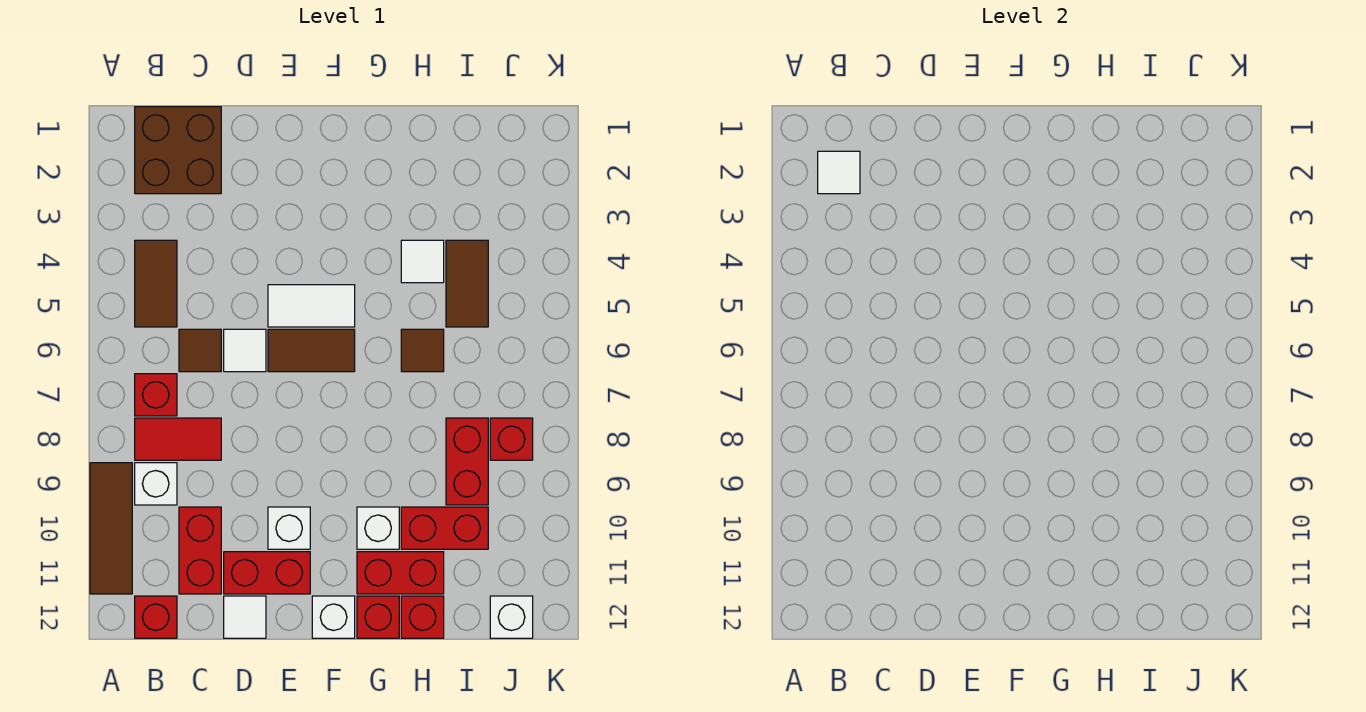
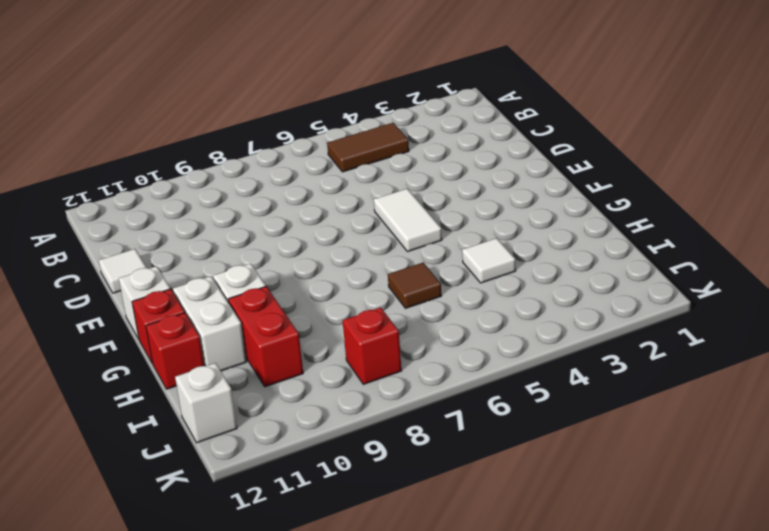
white brick G11:H11 level 1 -> red brick G11:H11 level 1
none -> brown tile A9:A11 level 1
none -> brown brick B1:C2 level 1
none -> red brick B7 level 1

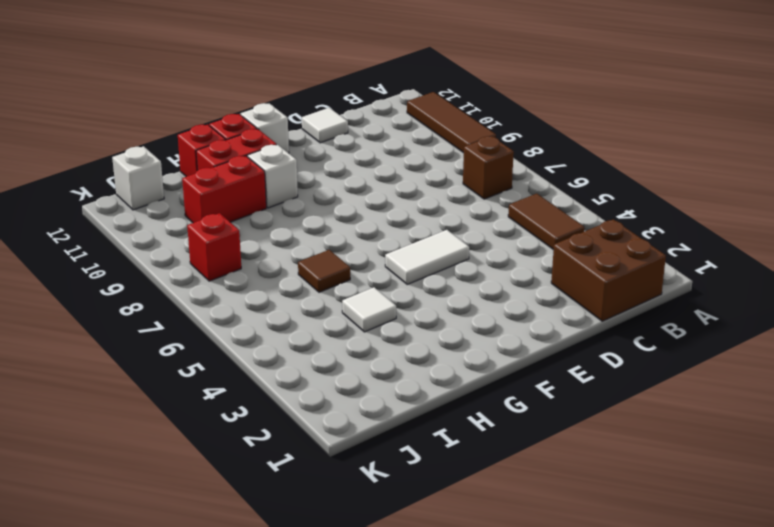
brown brick B7 level 1 -> red brick B7 level 1
none -> red tile B8:C8 level 1
none -> white brick B9 level 1
none -> red brick B12 level 1

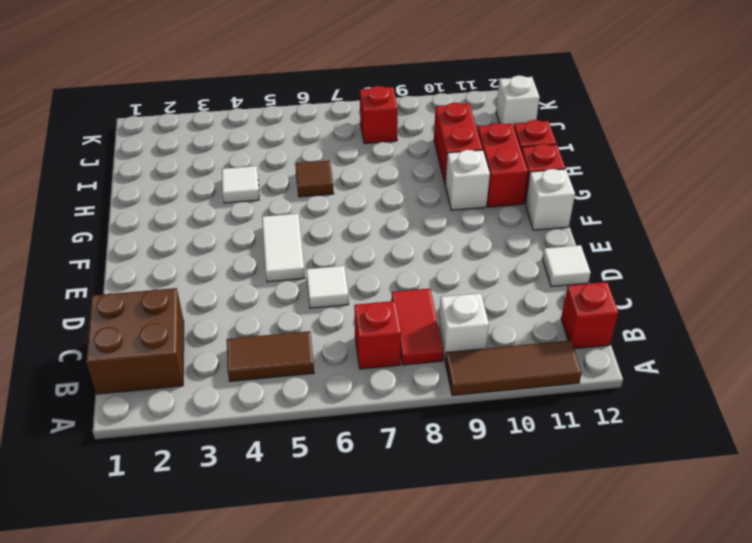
none -> brown tile C6 level 1
none -> red brick C10:C11 level 1
none -> red brick D11:E11 level 1

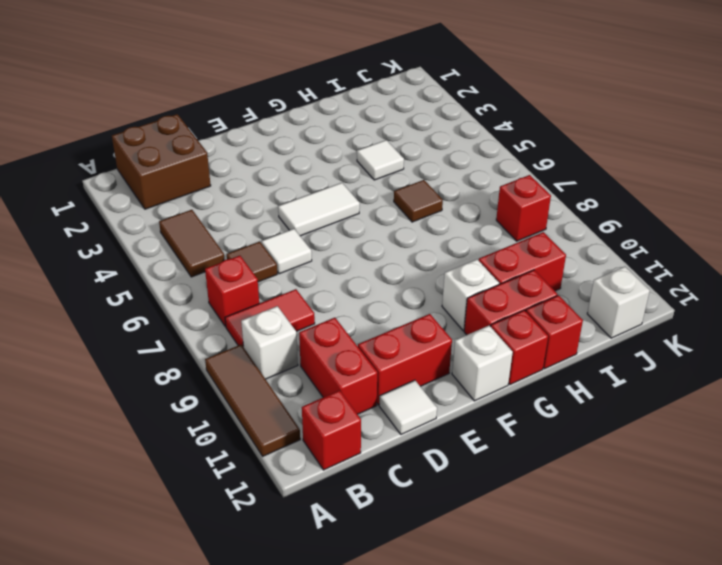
none -> brown tile E6:F6 level 1
none -> white brick E10 level 1
none -> brown tile I4:I5 level 1

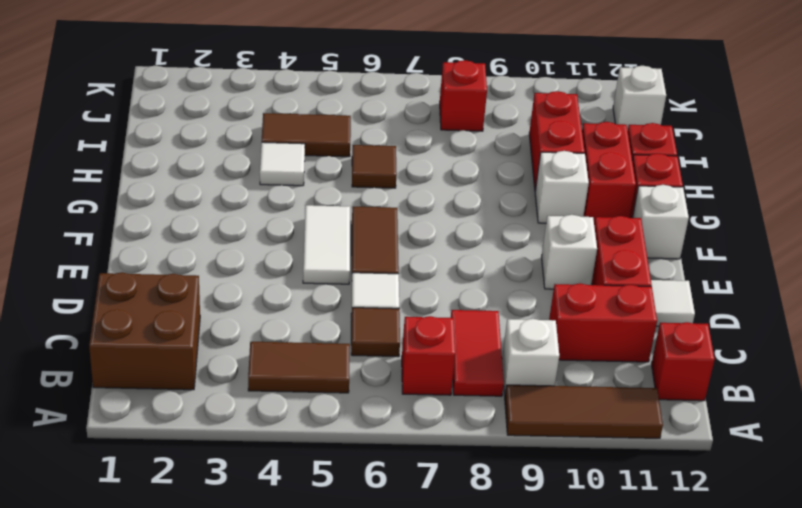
none -> red brick I8:I9 level 1
none -> white tile B2 level 2

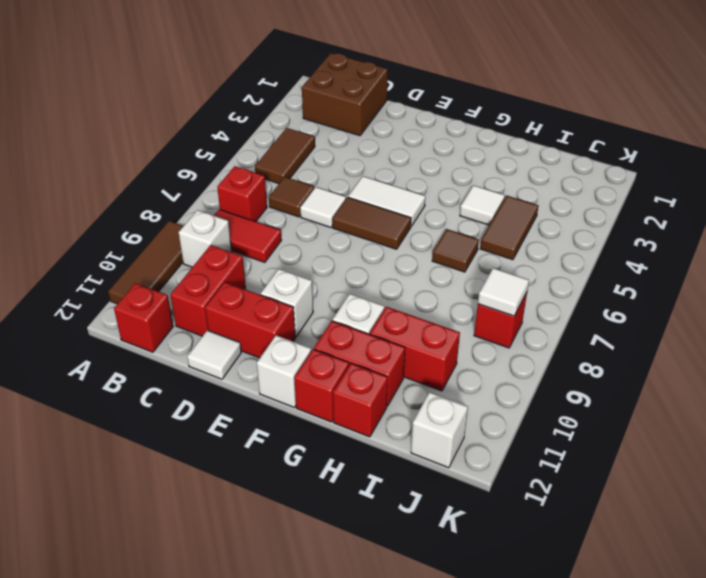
white tile J8 level 2 -> white tile B2 level 2
none -> red brick I8:I9 level 1

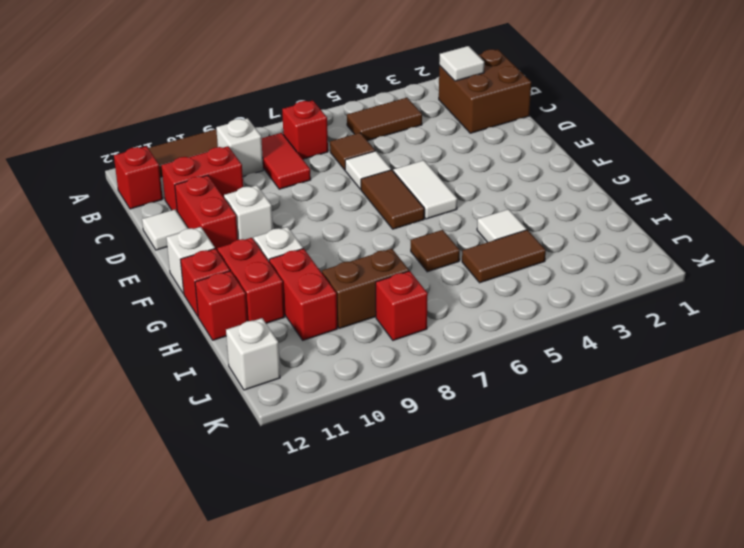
brown brick I8:I9 level 1 -> red brick I8:I9 level 1

